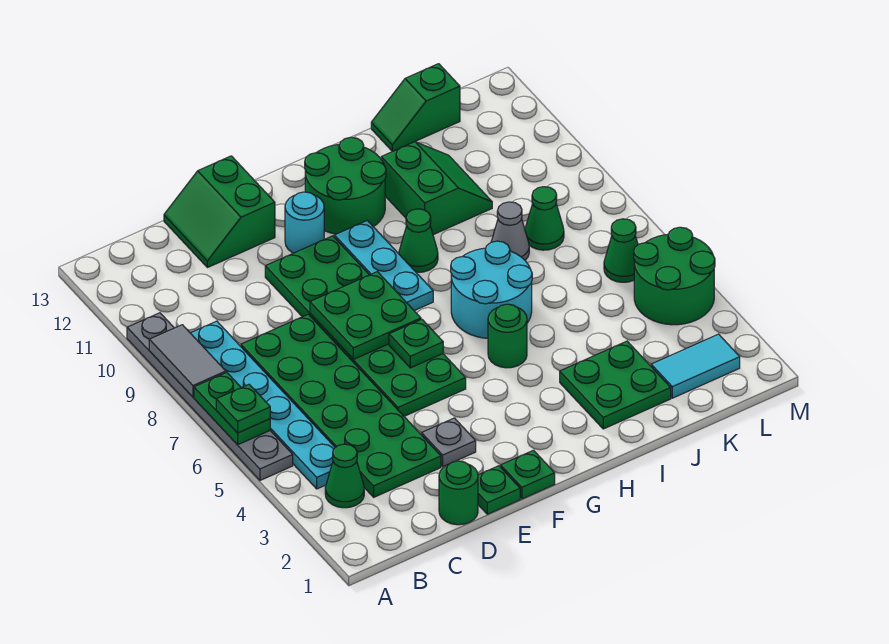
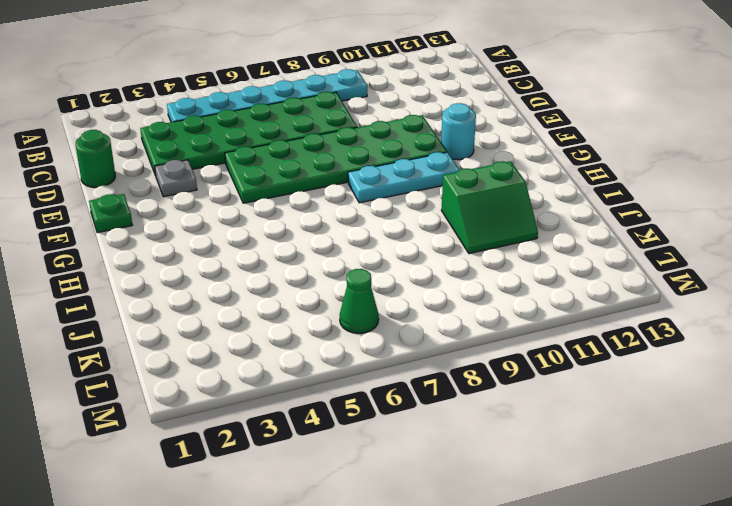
none -> grey plate A5:A10 level 1
none -> green cone B3 level 1
none -> green slope D12:E13 level 1 top E

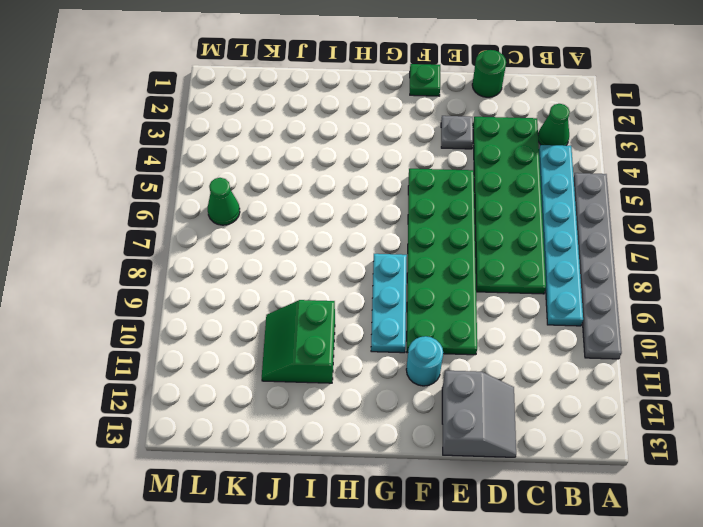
grey slope D12:E13 level 1 top E -> green slope D12:E13 level 1 top E
none -> green plate E1 level 1
none -> green round brick G11:H12 level 1
none -> green round brick H5 level 1

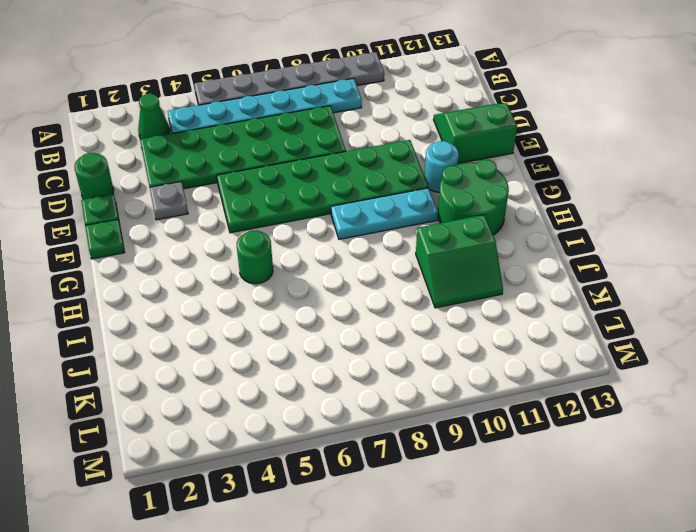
none -> cyan round brick H6:I7 level 1
none -> green cone H9 level 1
none -> green plate I2:J3 level 1

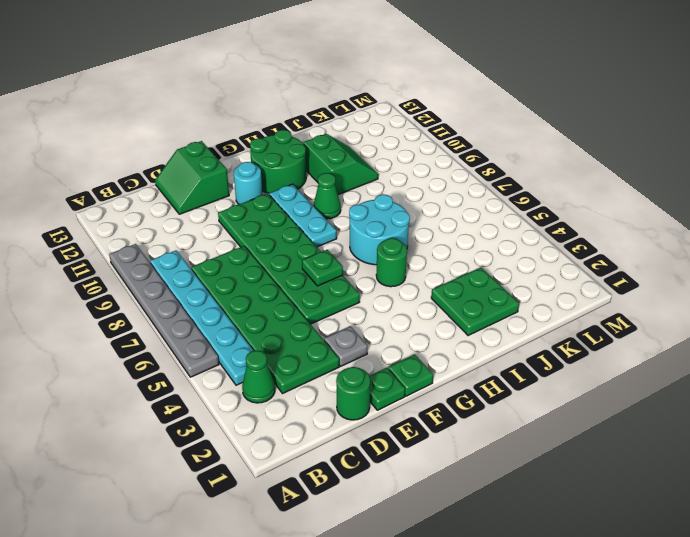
none -> grey cone J8 level 1
none -> green slope J13:K13 level 1 top K
none -> cyan tile K2:L2 level 1

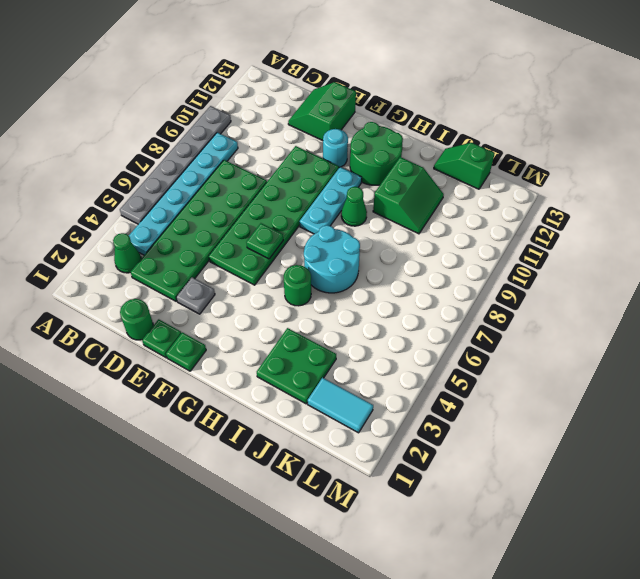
none -> grey cone J8 level 1
none -> green cone K8 level 1
none -> green round brick L4:M5 level 1

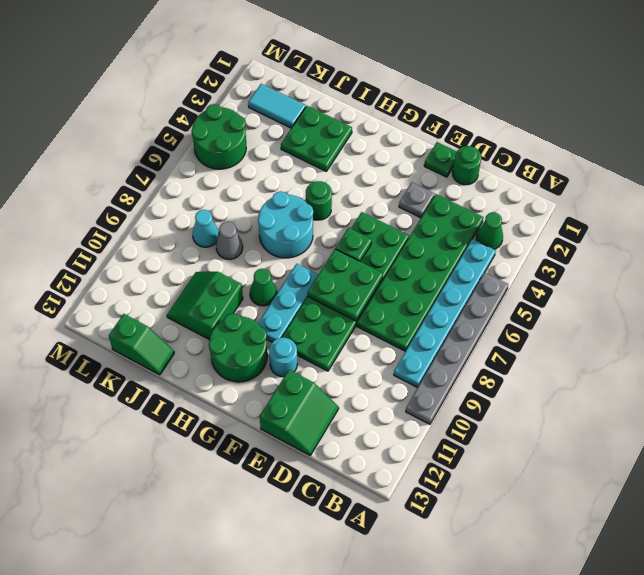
cyan cone K8 level 1 -> green cone K8 level 1
none -> green plate F1 level 1
none -> green cone L6 level 1
none -> green plate A6:A7 level 2

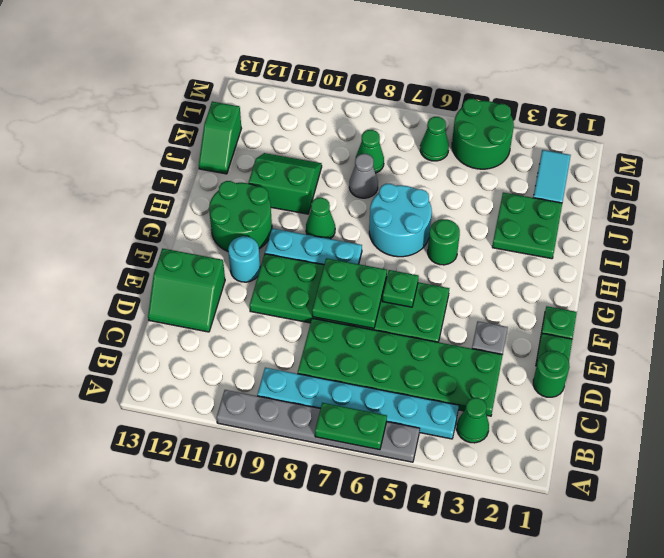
none -> grey tile A8:A9 level 2
none -> green plate A6 level 3

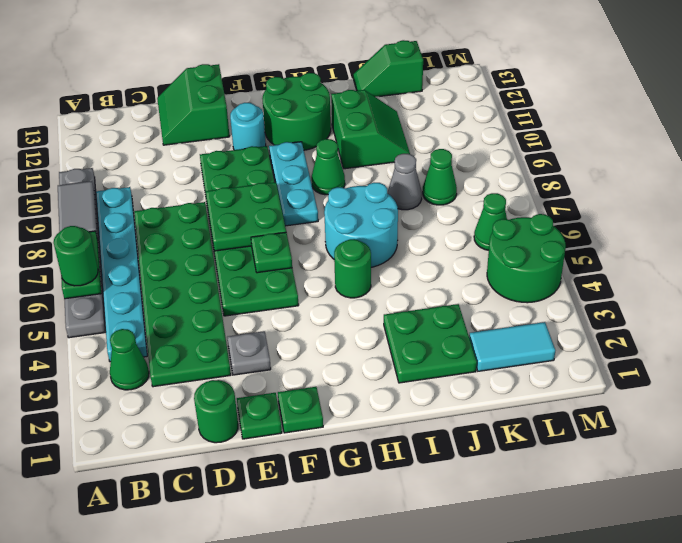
green round brick A6 level 3 -> green plate A6 level 3

